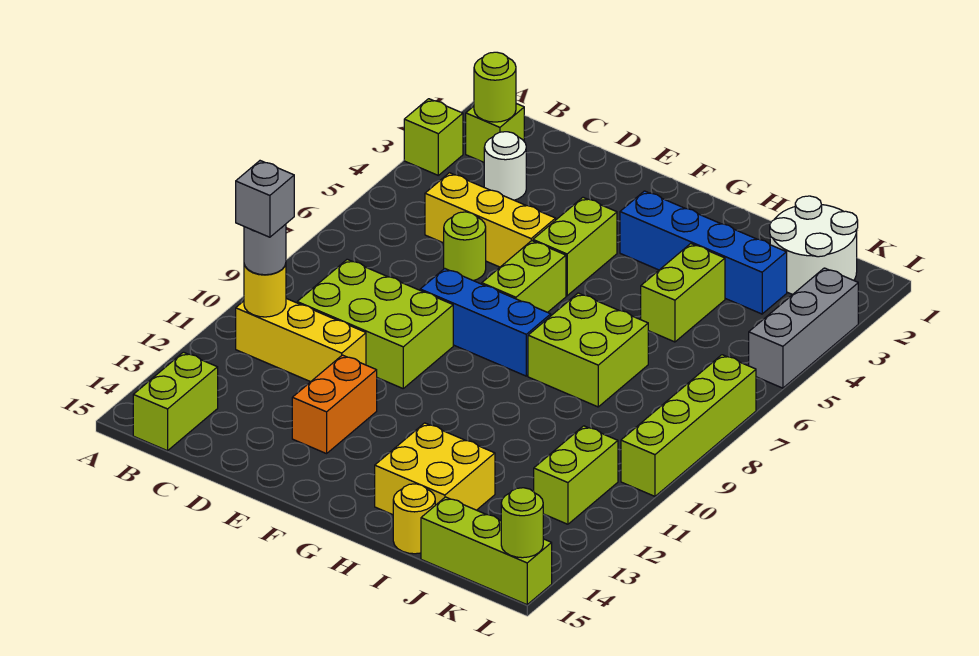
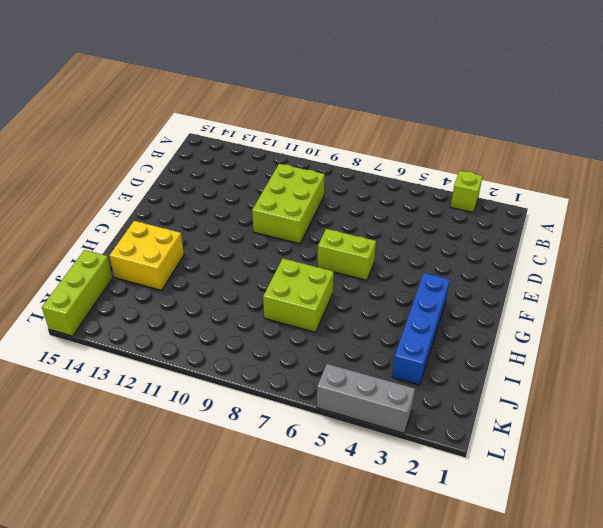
none -> lime brick B2 level 1
none -> yellow brick B11:D11 level 1
none -> lime brick B14:B15 level 1

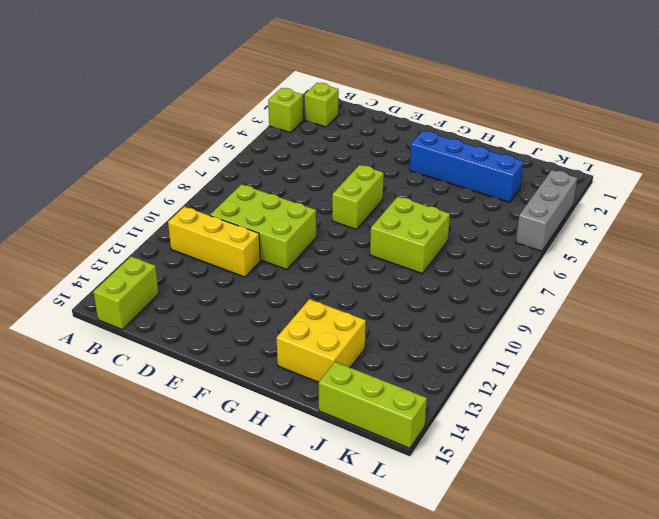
none -> white round brick C3 level 1
none -> yellow brick C5:E5 level 1
none -> lime round brick D6 level 1

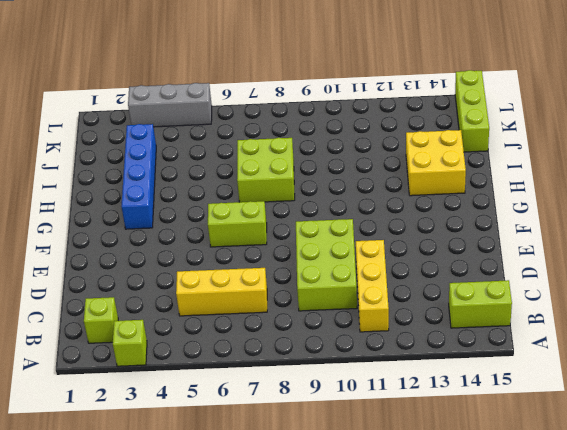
yellow brick C5:C7 level 1 -> yellow brick C5:E5 level 1
none -> white round brick C3 level 1
none -> lime round brick D6 level 1
none -> blue brick E8:G8 level 1

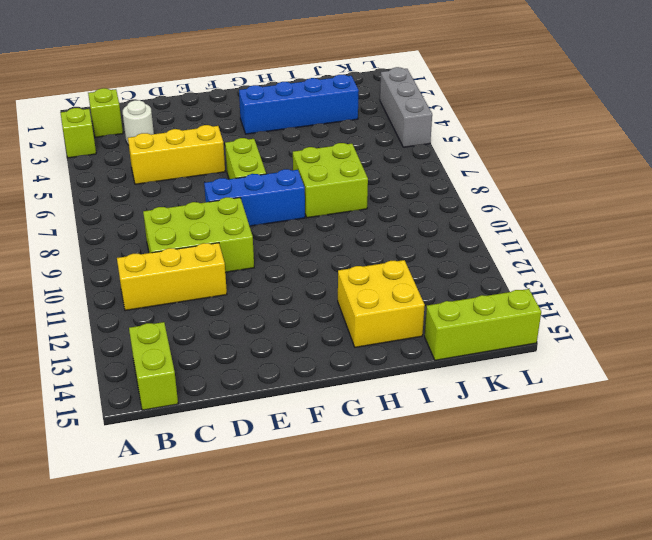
none -> lime round brick D6 level 1
none -> orange brick E12:E13 level 1
none -> lime brick F4:F5 level 1

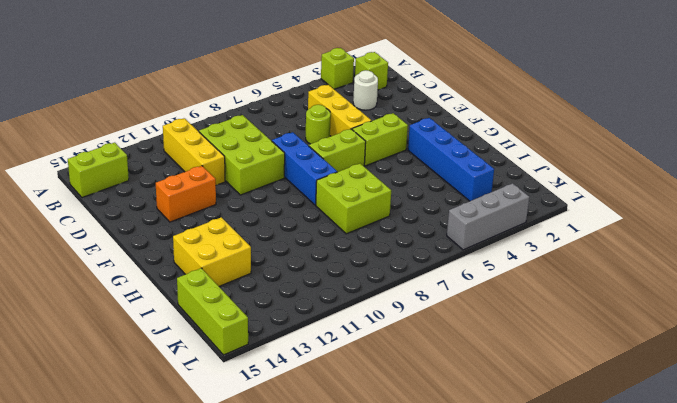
none -> lime brick I4:I5 level 1
none -> yellow round brick I15 level 1
none -> white round brick J1:K2 level 1

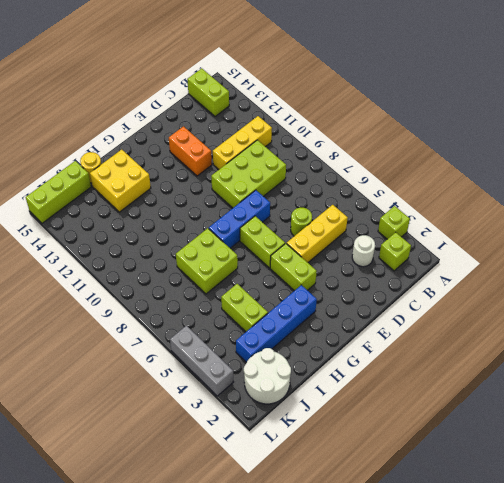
none -> lime brick K11:K12 level 1
none -> lime brick L7:L10 level 1
none -> lime round brick B2 level 2

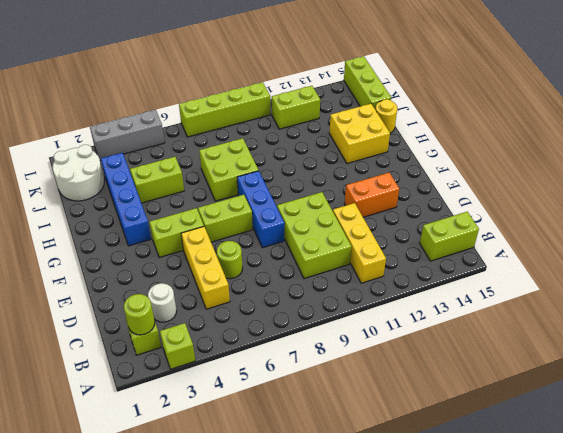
none -> yellow round brick B11 level 2
none -> lime round brick L15 level 2
none -> grey round brick B11 level 3

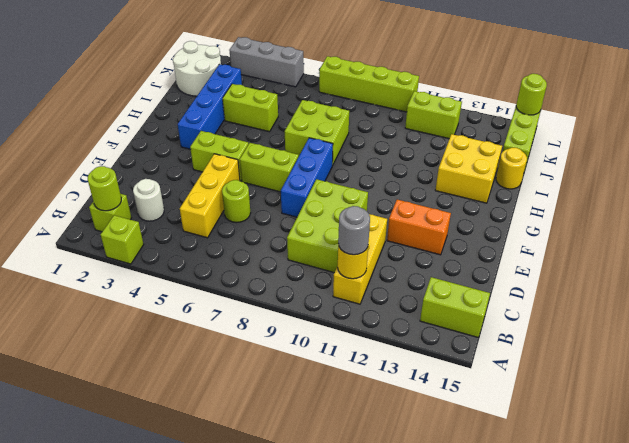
none -> grey brick B11 level 4

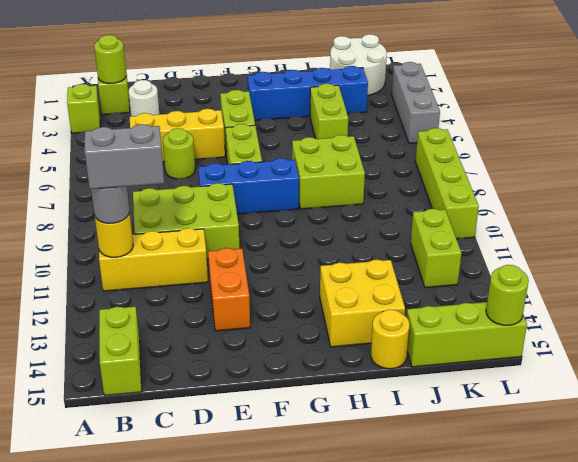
grey brick B11:C11 level 4 -> grey brick B11 level 4

